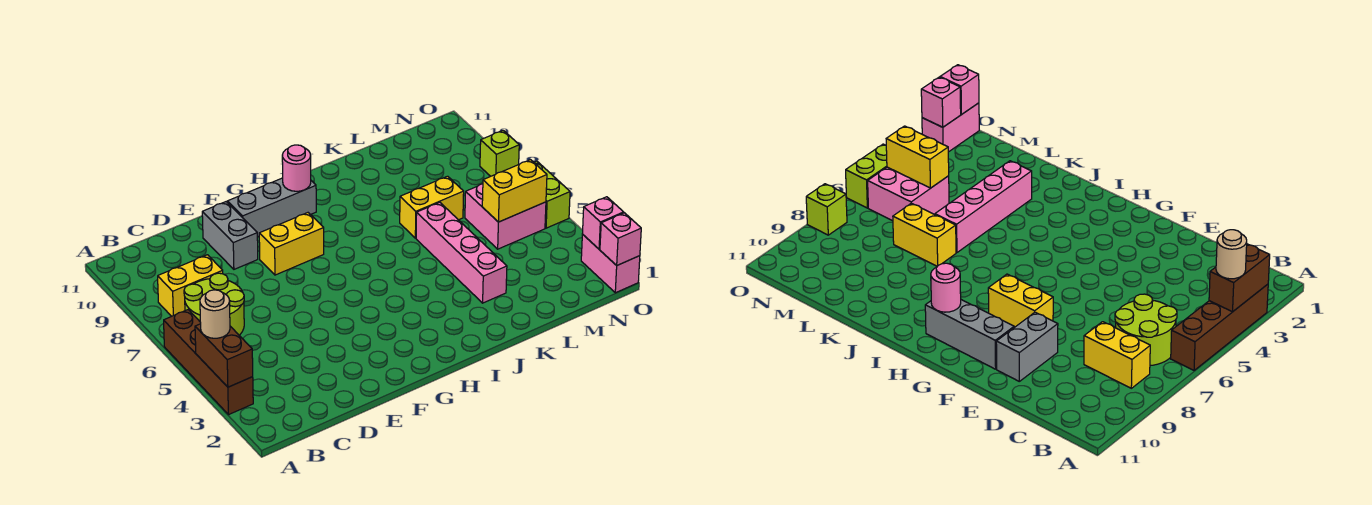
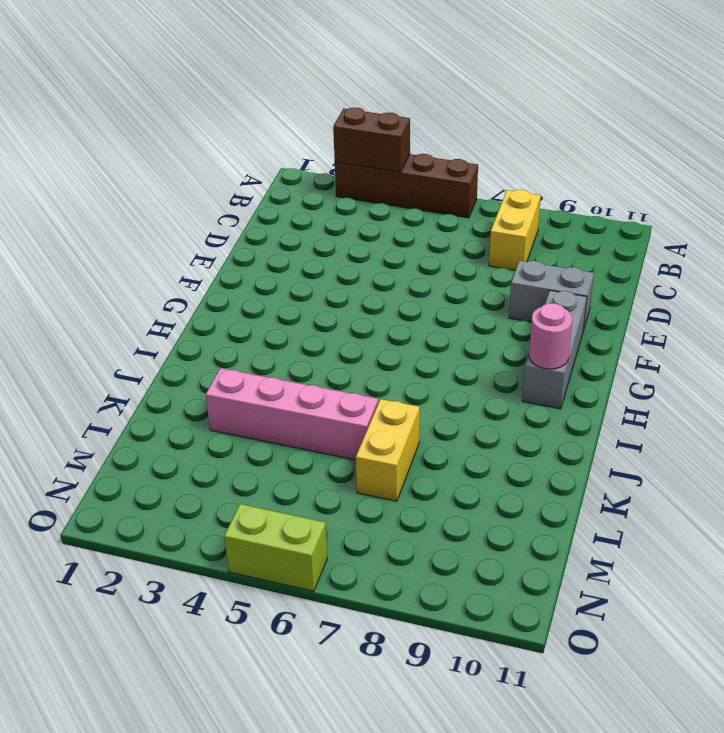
none -> lime round brick B6:C7 level 1
none -> yellow brick F8:G8 level 1
none -> pink brick M5:N6 level 1

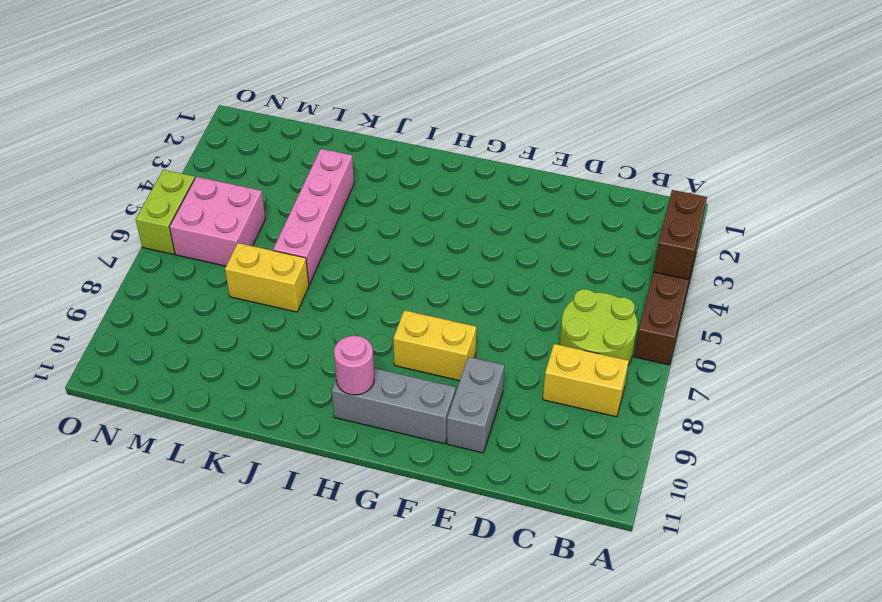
none -> pink brick O1:O2 level 1
none -> lime brick O8 level 1
none -> yellow brick M5:N5 level 2

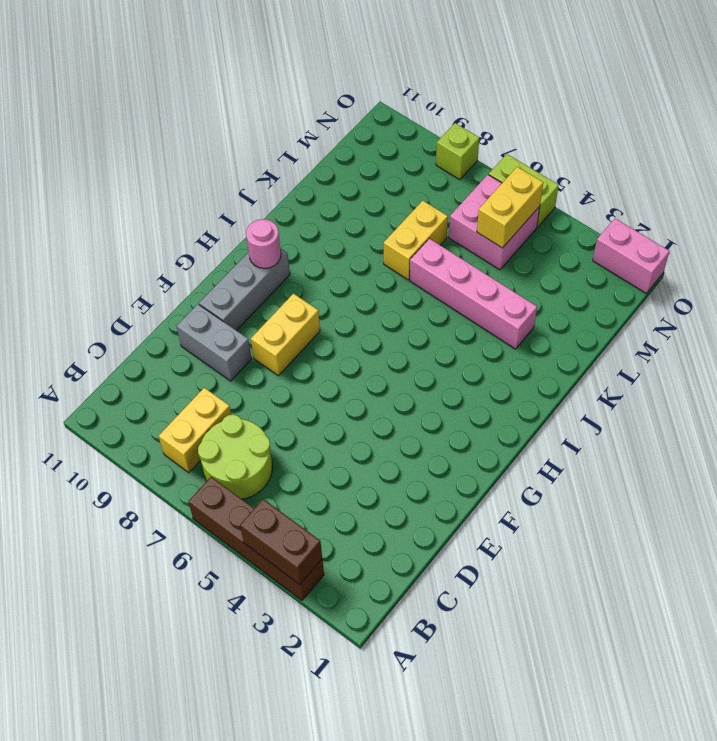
none -> pink brick O1 level 2
none -> pink brick O2 level 2
none -> tan round brick A4 level 3

